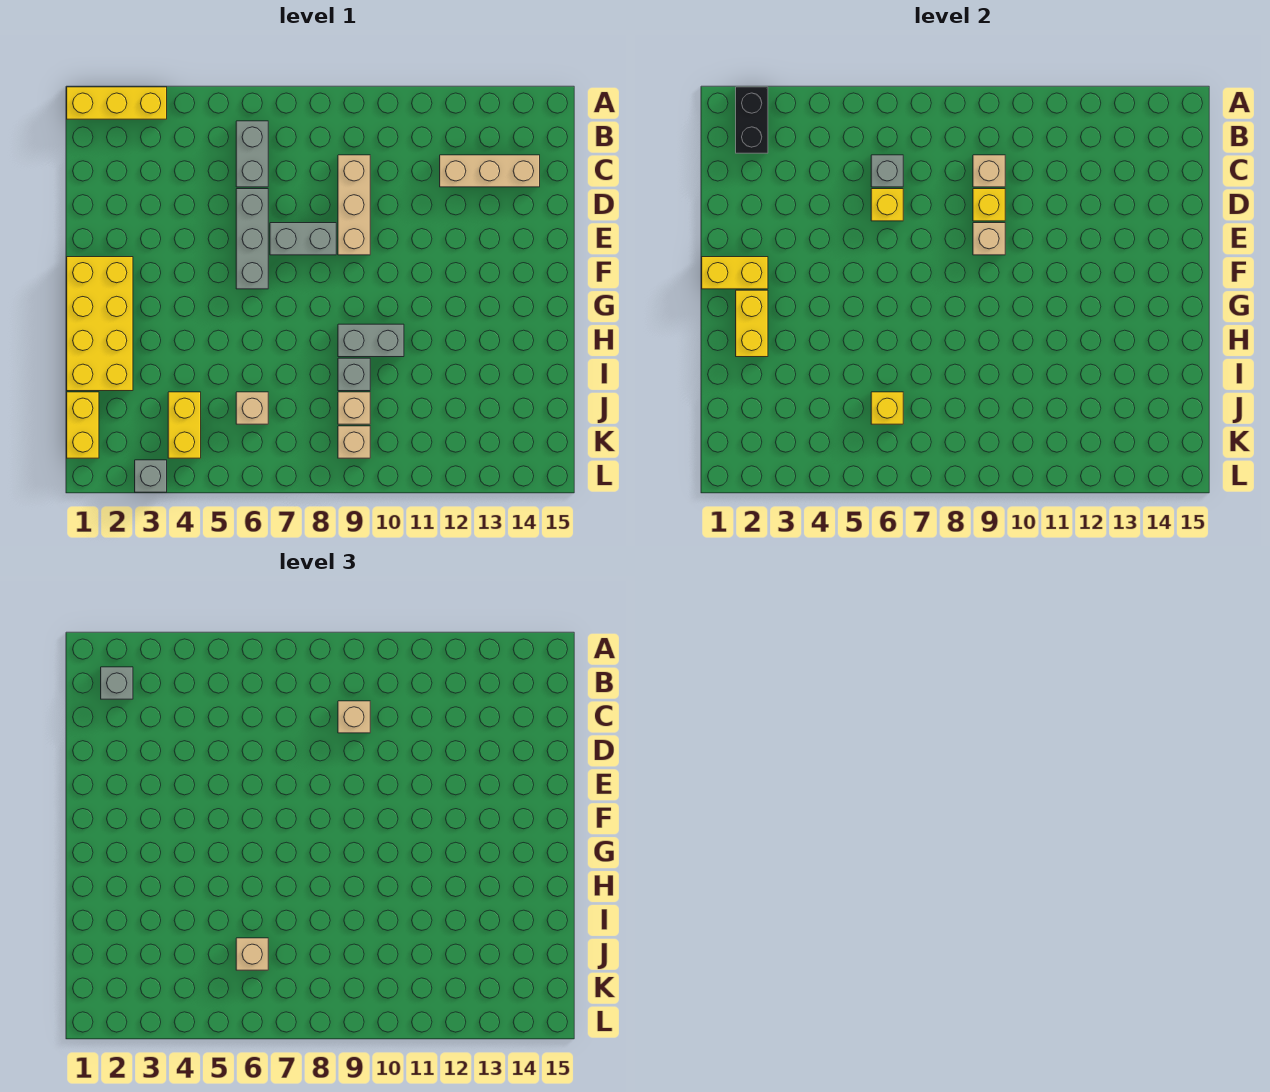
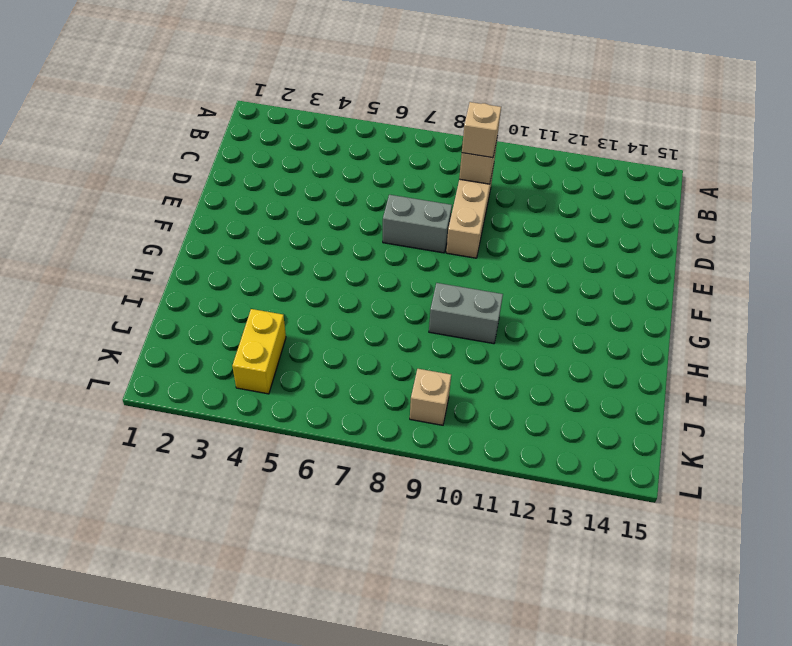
none -> yellow brick A1:A3 level 1
none -> grey brick B6:C6 level 1
none -> tan brick C12:C14 level 1

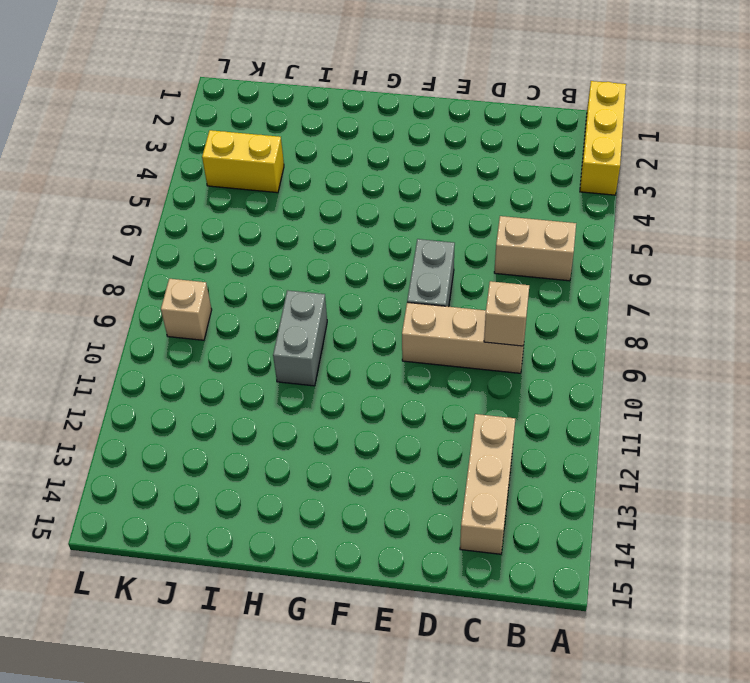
tan brick B6:C6 level 1 -> grey brick B6:C6 level 1
none -> grey brick D6:F6 level 1
none -> yellow brick F1:I2 level 1
none -> grey brick I9 level 1

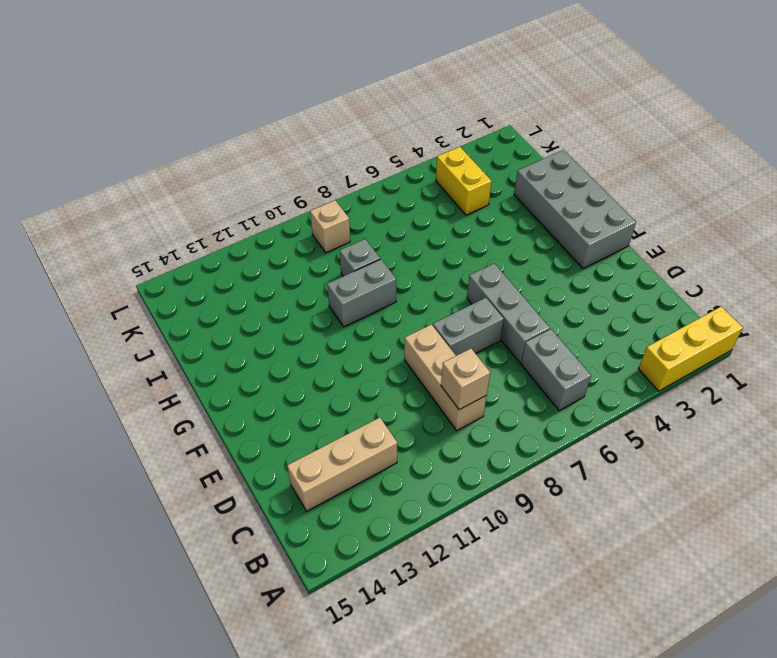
grey brick F1:I2 level 1 -> yellow brick F1:I2 level 1
none -> yellow brick J1:K1 level 1
none -> tan brick J6 level 1
none -> tan brick J9 level 1

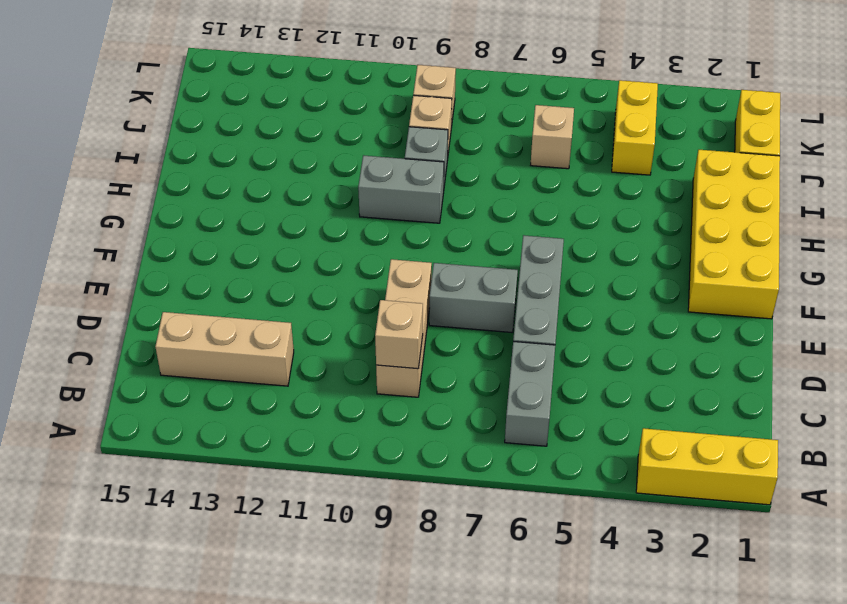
none -> grey brick L3 level 1
none -> black brick A2:B2 level 2
none -> grey brick C6 level 2

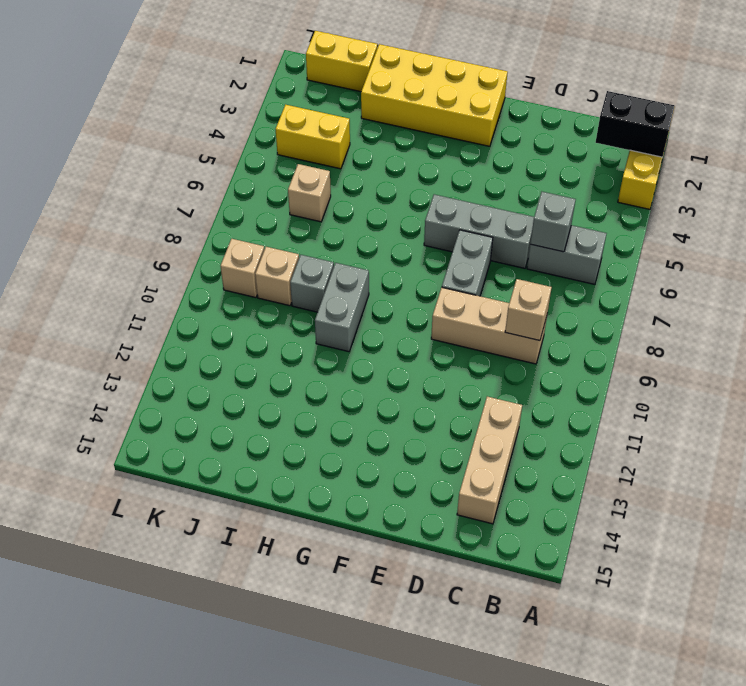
none -> grey brick L3 level 1
none -> yellow brick D6 level 2
none -> yellow brick D9 level 2

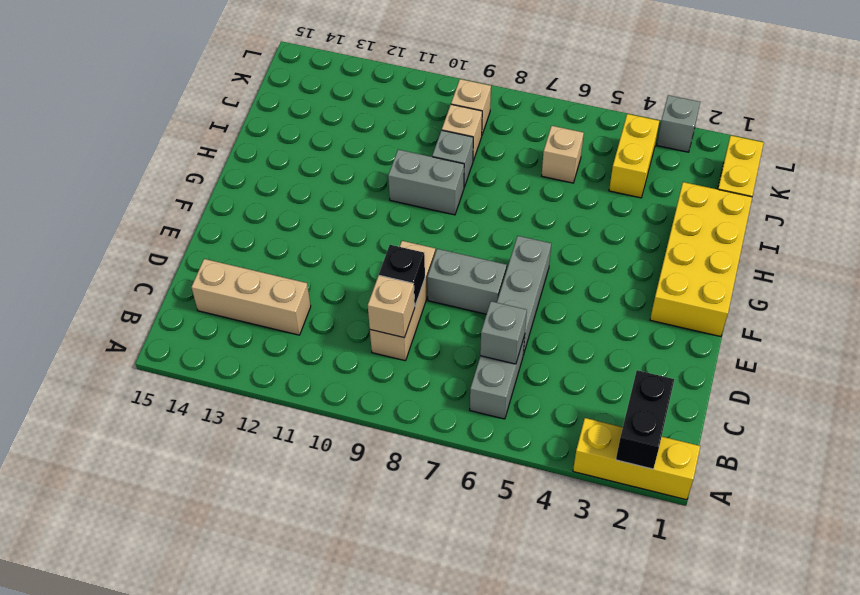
black brick D9 level 2 -> yellow brick D9 level 2
none -> yellow brick D6 level 2
none -> tan brick E9 level 2
none -> yellow brick F1:F2 level 2

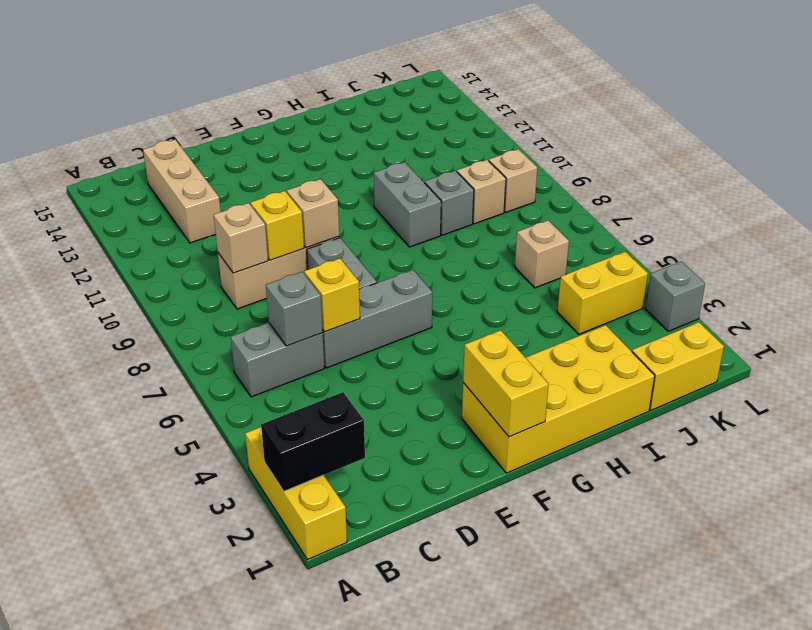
none -> yellow brick G2:H2 level 2
none -> yellow brick J6 level 2
none -> grey brick B2 level 3

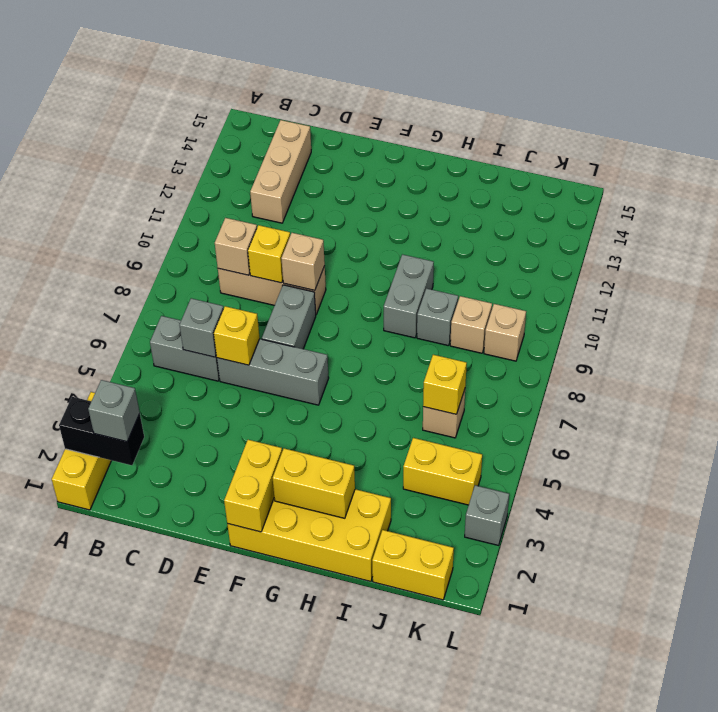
none -> tan brick C9 level 3
none -> tan brick J6 level 3

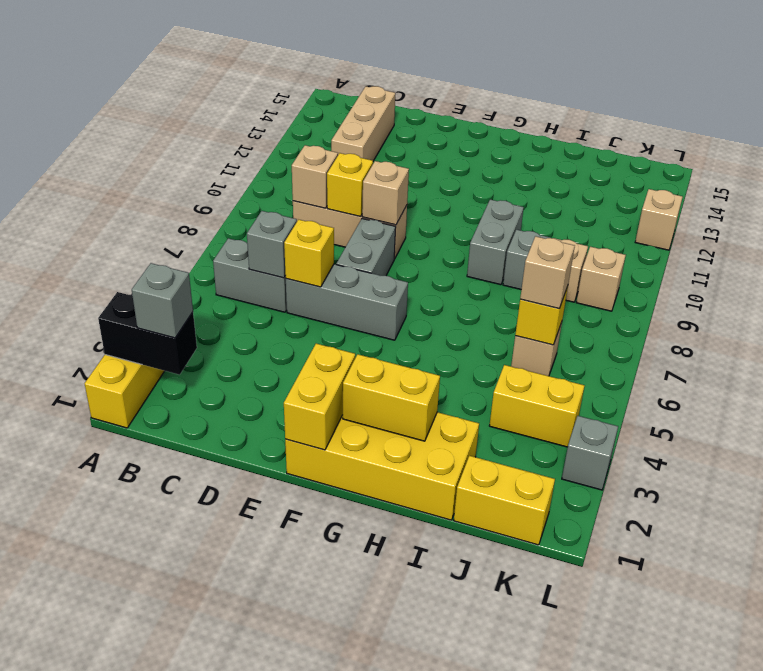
tan brick L12 level 1 -> tan brick C9 level 3

